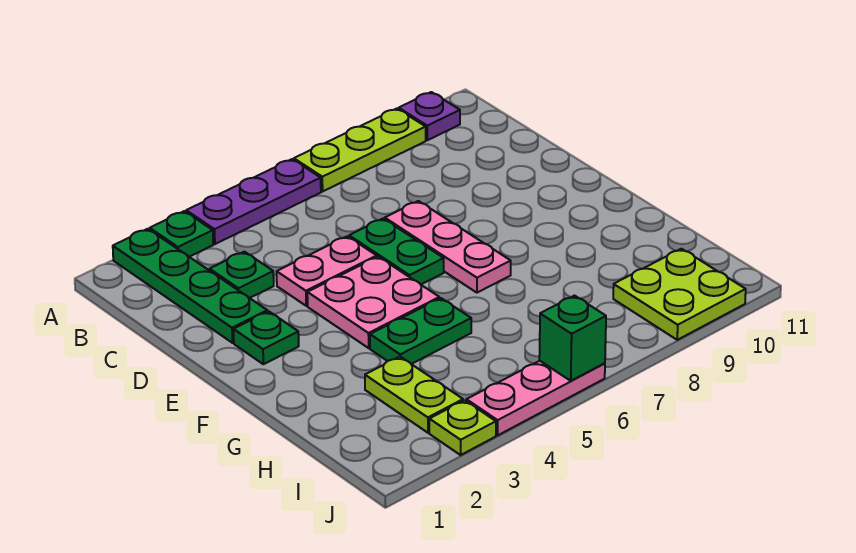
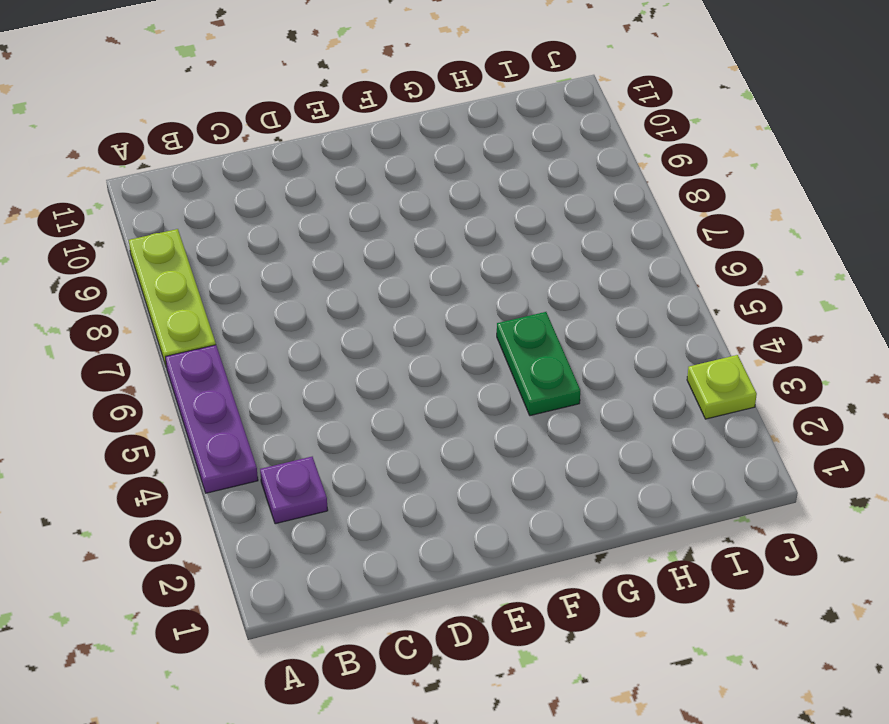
purple plate B3 level 1 -> purple plate A10 level 1
none -> green plate A2:D2 level 1
none -> green plate A3 level 1
none -> green plate C3 level 1

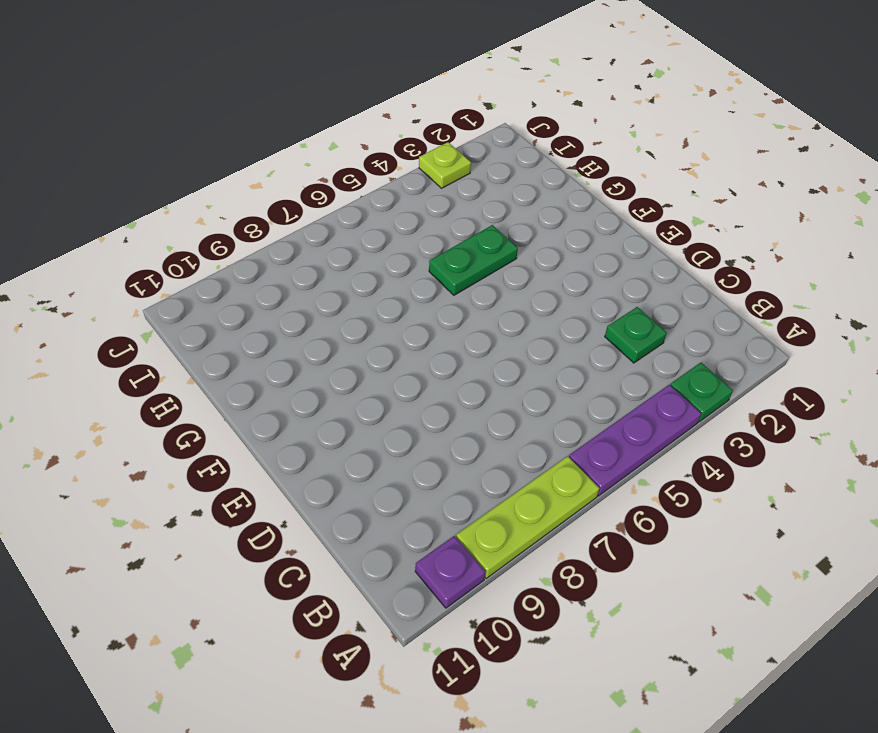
none -> green plate A2:D2 level 1
none -> pink plate D4:D5 level 1
none -> green plate D6:E6 level 1

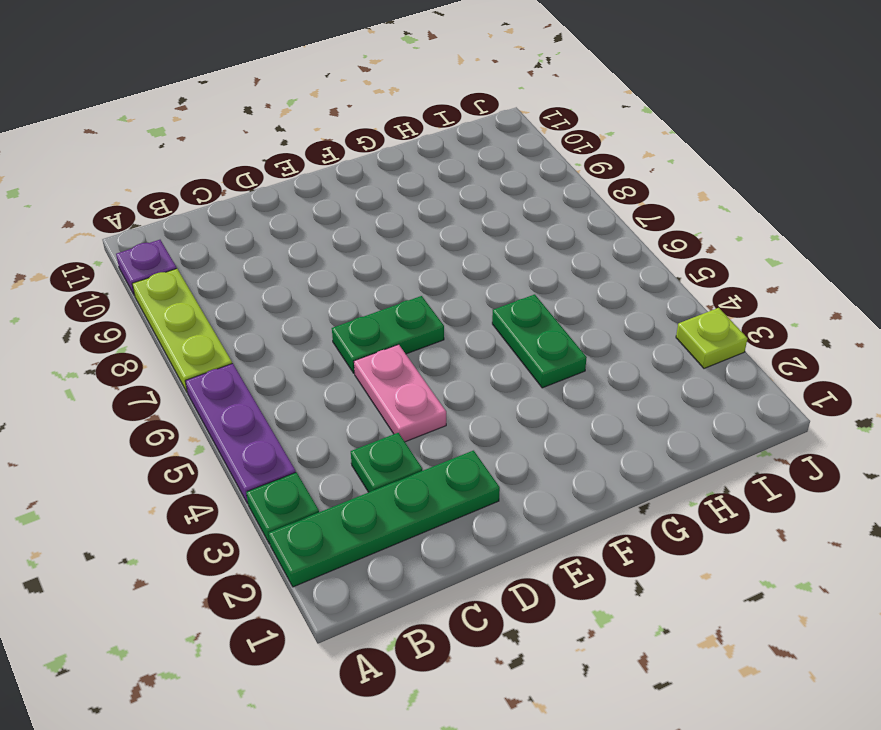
none -> pink plate D7:F7 level 1
none -> green plate E2 level 1
none -> pink plate E4:F5 level 1

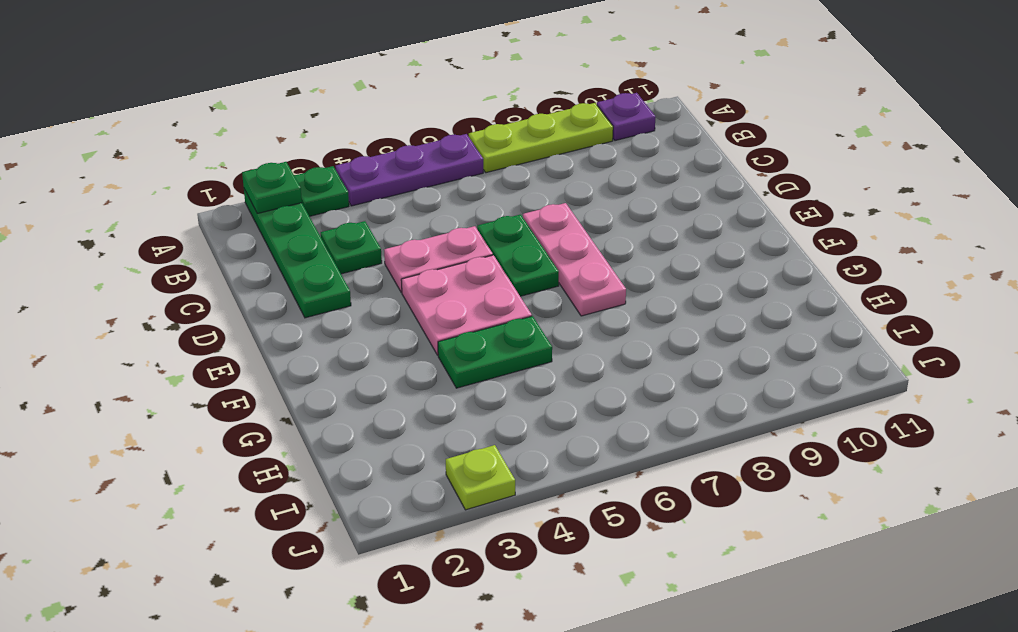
green plate A2 level 2 -> green plate E2 level 1
none -> lime plate H3:I3 level 1
none -> lime plate I9:J10 level 1
none -> pink plate J4:J6 level 1

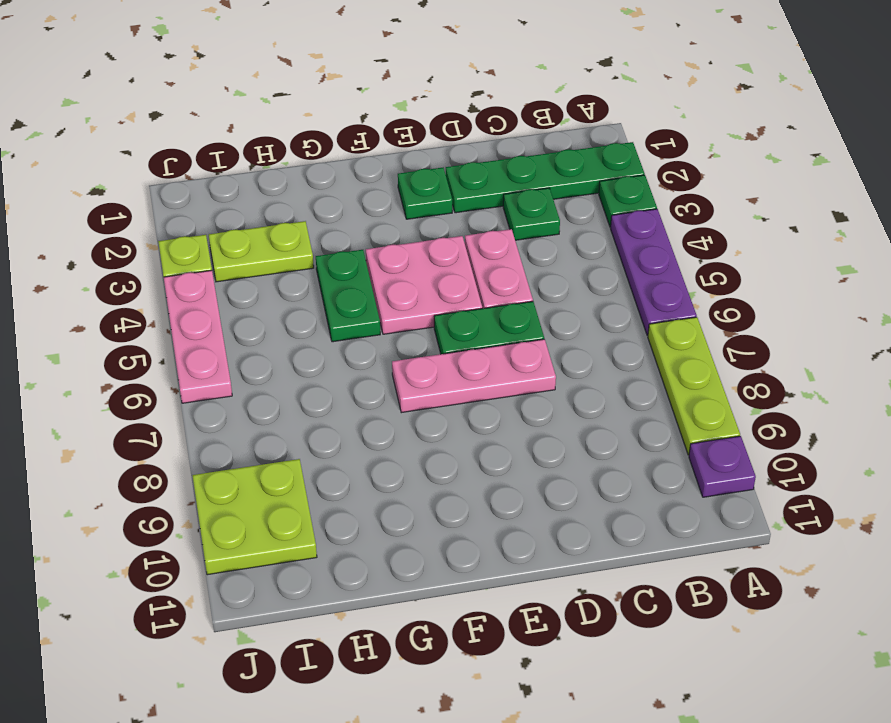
none -> green brick J6 level 2

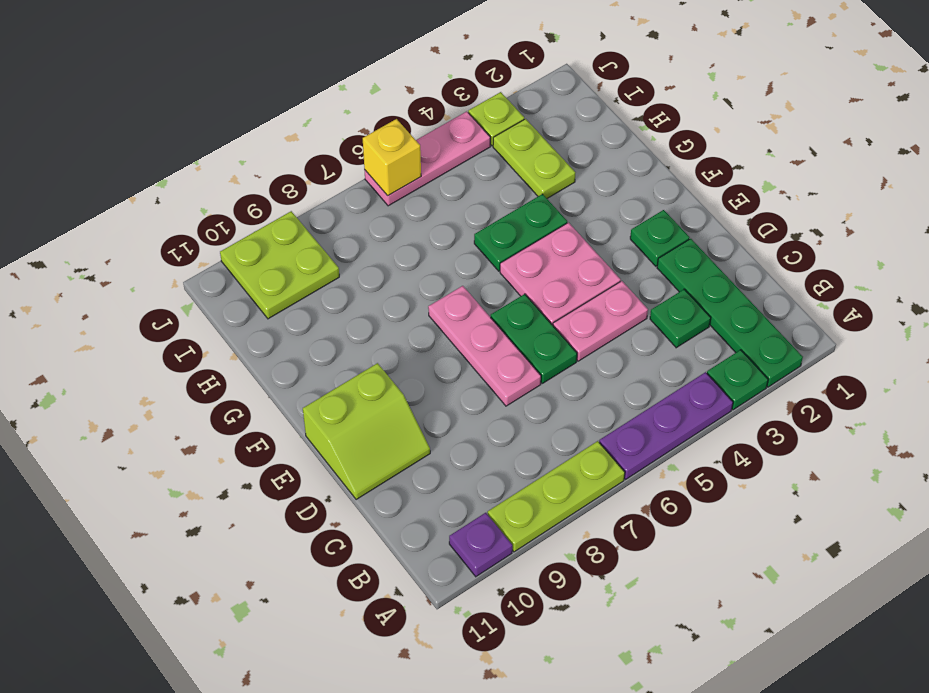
lime slope D10:E11 level 1 top E -> none
yellow brick J6 level 2 -> green brick J6 level 2

